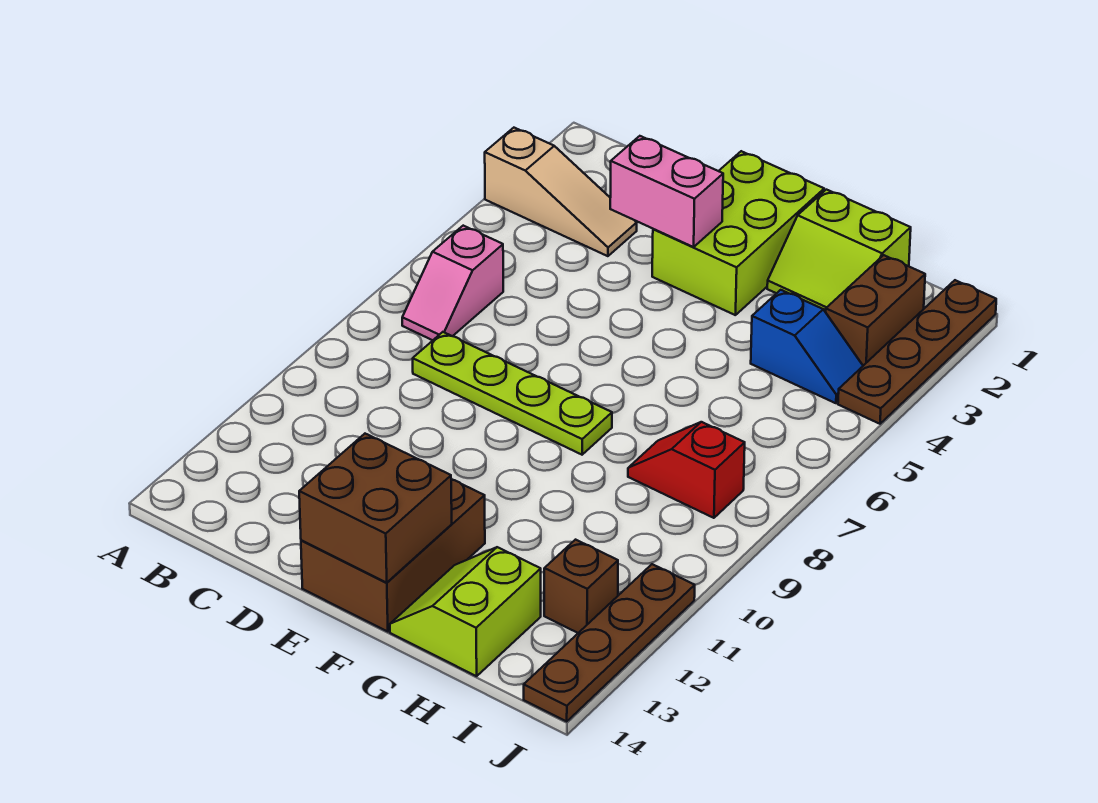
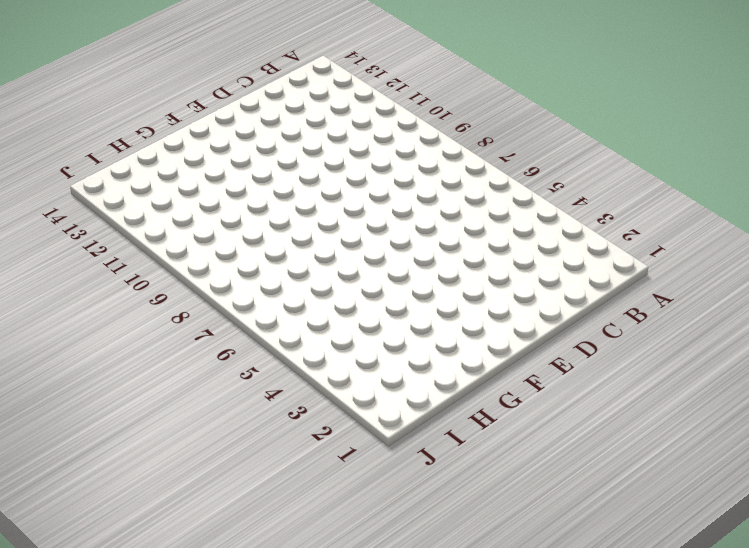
none -> tan slope A3:C3 level 1 top A
none -> pink slope B6:B7 level 1 top 6
none -> lime plate C8:F8 level 1

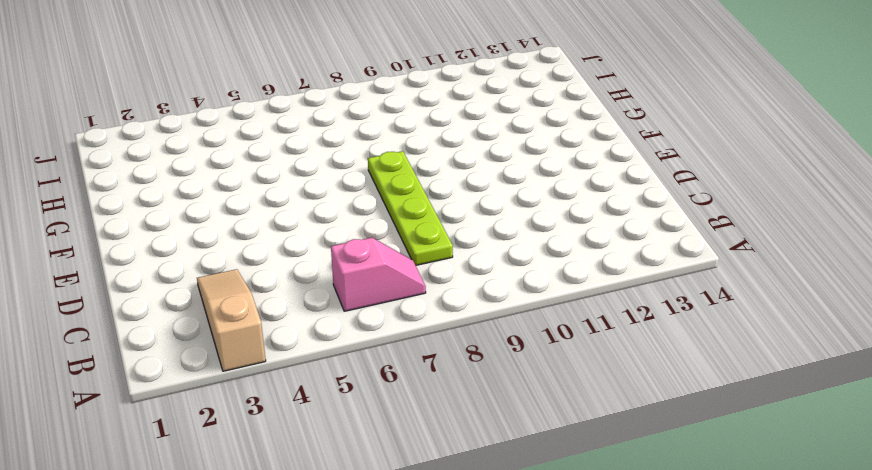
none -> lime brick E1:F3 level 1
none -> brown brick E12:F14 level 1
none -> lime slope G1:H2 level 1 top 1

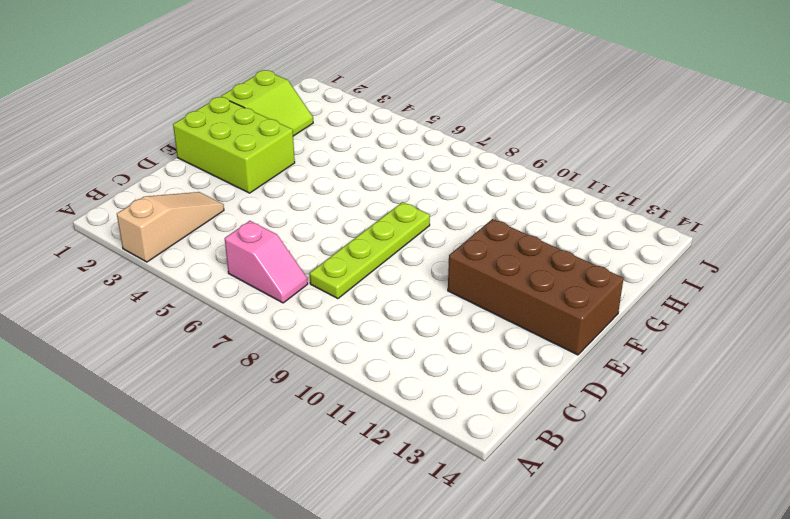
brown brick E11:F14 level 1 -> brown brick E12:F14 level 1
none -> lime slope G13:H14 level 1 top H
none -> blue slope H4:I4 level 1 top H
none -> red slope H8:I8 level 1 top I

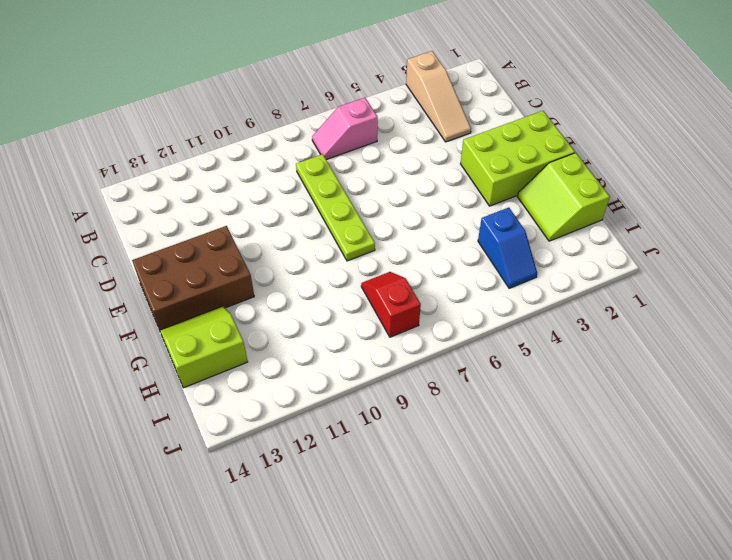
none -> brown brick I2:I3 level 1
none -> brown brick I12 level 1
none -> brown plate J1:J4 level 1

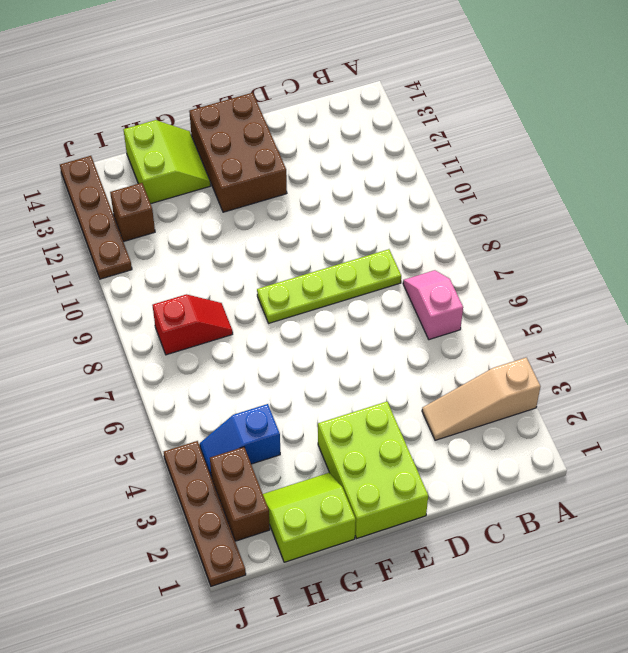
none -> pink brick D3:E3 level 2
none -> brown brick E13:F14 level 2

